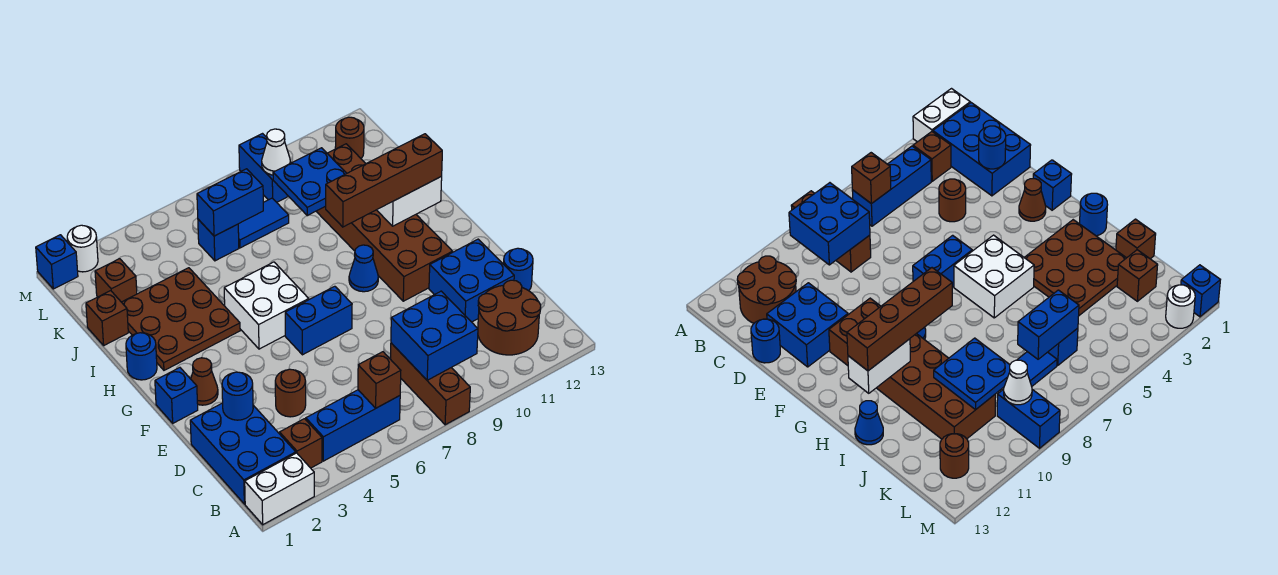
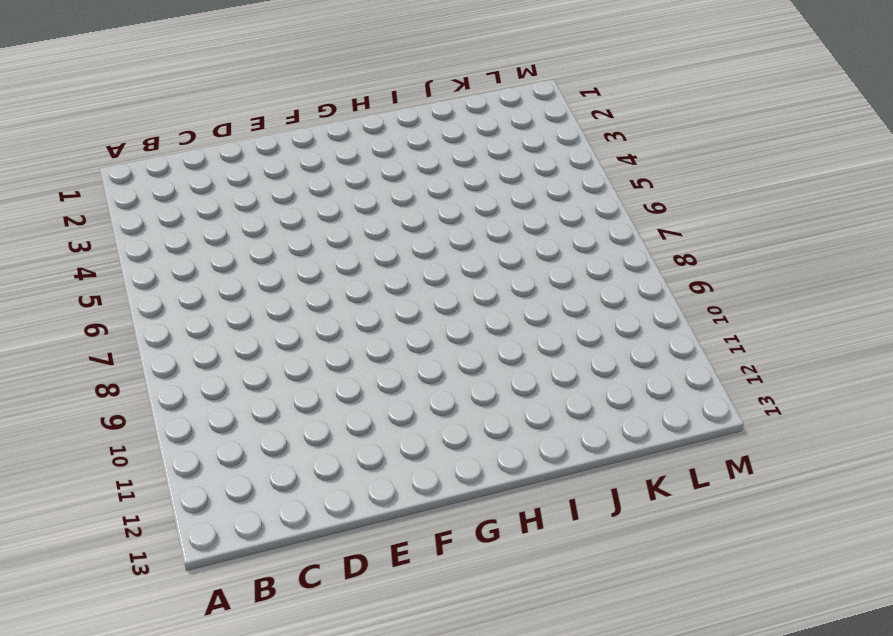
none -> white brick A1:A2 level 1
none -> brown brick A8:C8 level 1
none -> blue brick B1:D2 level 1
none -> brown brick B3 level 1

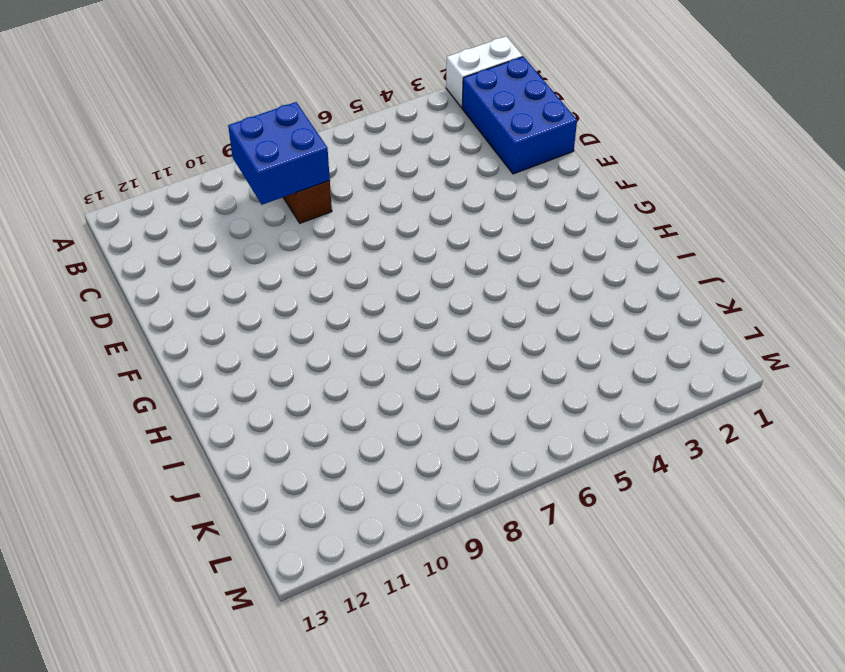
none -> brown brick B3 level 1
none -> blue brick B4:B6 level 1
none -> brown round brick B11:C12 level 1
none -> brown round brick D4 level 1

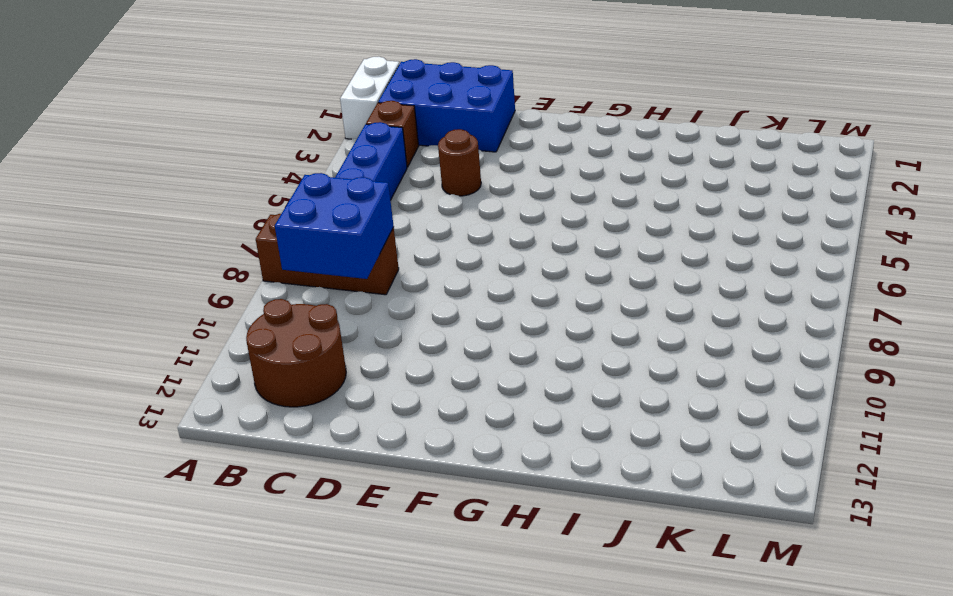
none -> blue brick D11:E12 level 1
none -> blue round brick D13 level 1
none -> blue brick F1 level 1
none -> brown cone F2 level 1

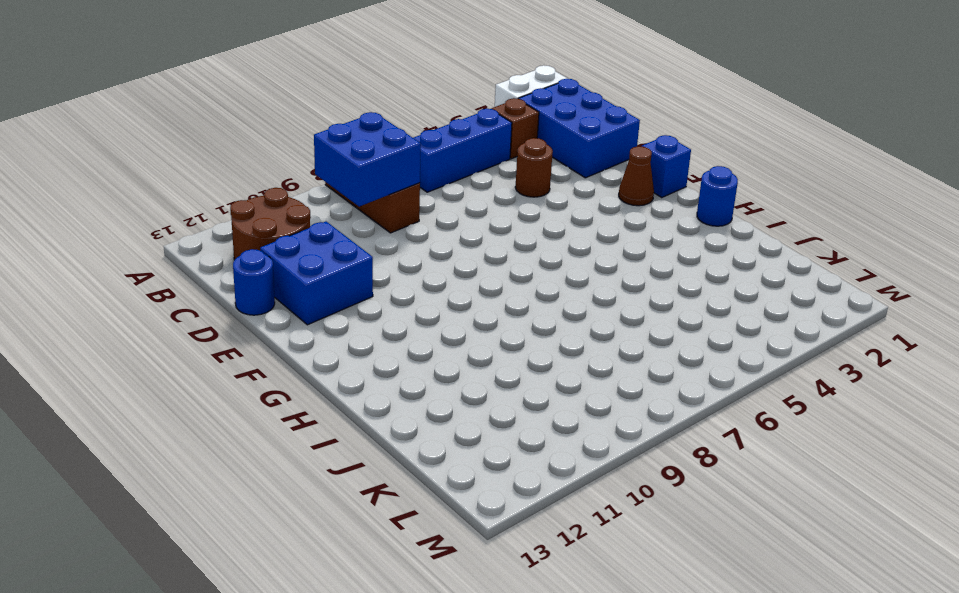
none -> blue brick F6:F7 level 1
none -> brown brick F10:K11 level 1
none -> white brick G5:H6 level 1
none -> blue cone G9 level 1

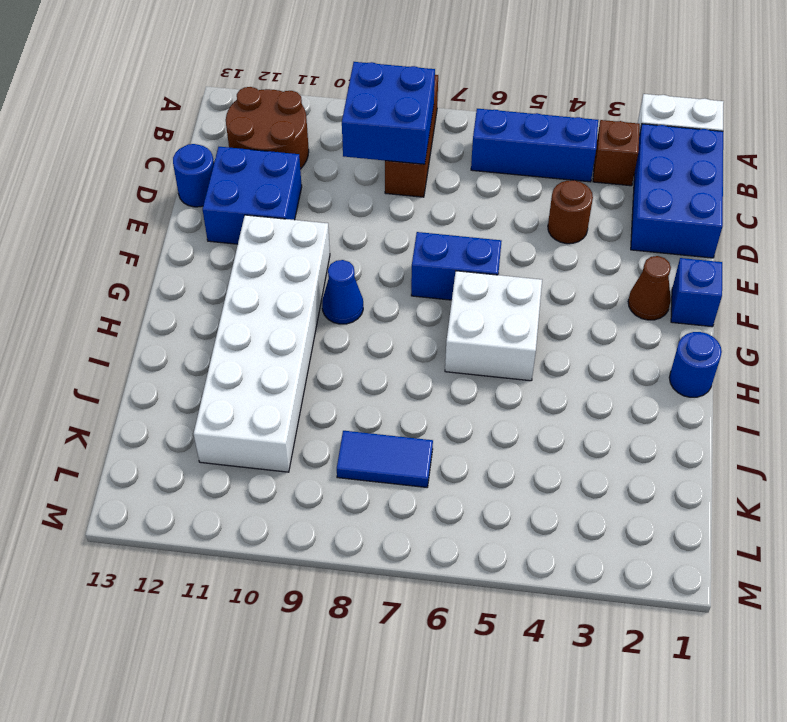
white brick F10:K11 level 1 -> brown brick F10:K11 level 1
none -> brown plate H2:J4 level 1
none -> blue cone I13 level 1
none -> brown brick J1 level 1
none -> brown brick K2 level 1

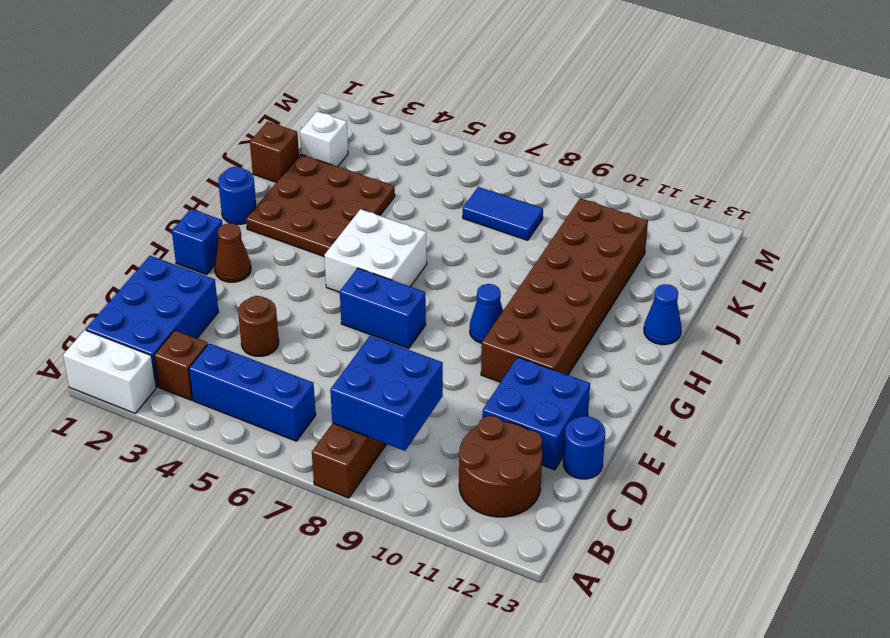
white brick K2 level 1 -> brown brick K2 level 1
none -> blue brick K6 level 1
none -> blue brick L9:M9 level 1
none -> brown round brick L12 level 1
none -> blue brick M1 level 1

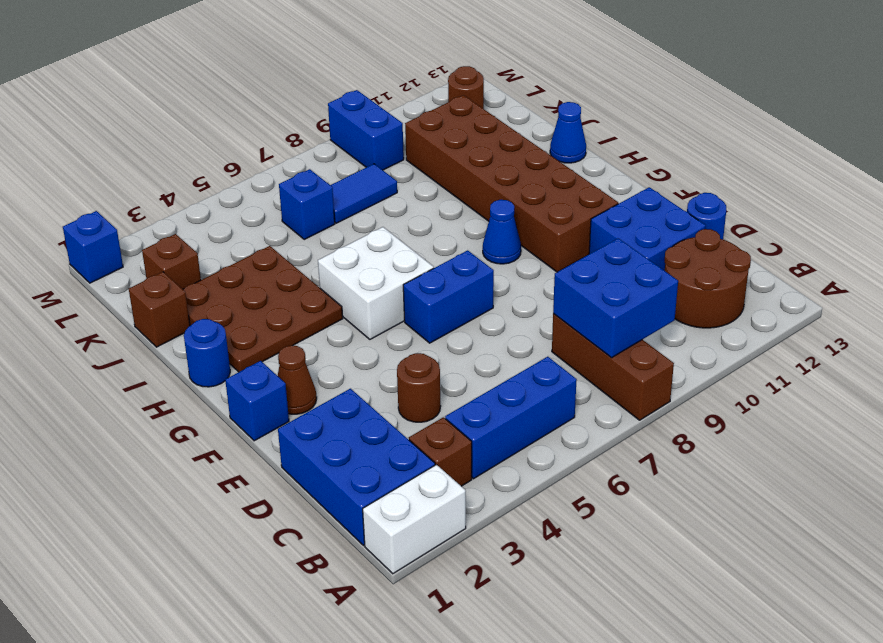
none -> white round brick M2 level 1
none -> brown brick B6 level 2
none -> blue round brick D2 level 2
none -> white brick H11:H12 level 2

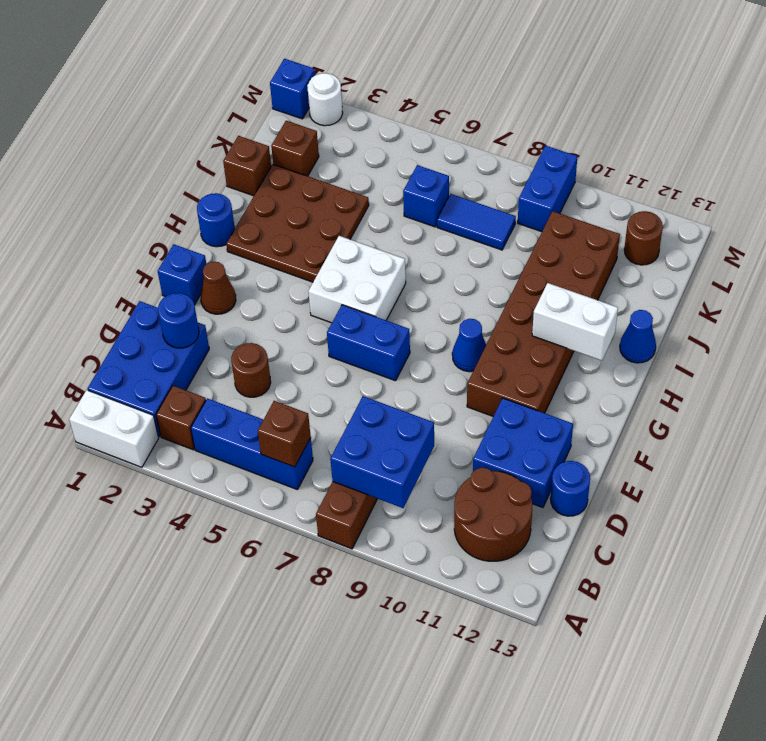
none -> blue plate J9:K10 level 2
none -> blue brick K6:K7 level 2
none -> white cone L9 level 2
none -> brown brick H9:H12 level 3

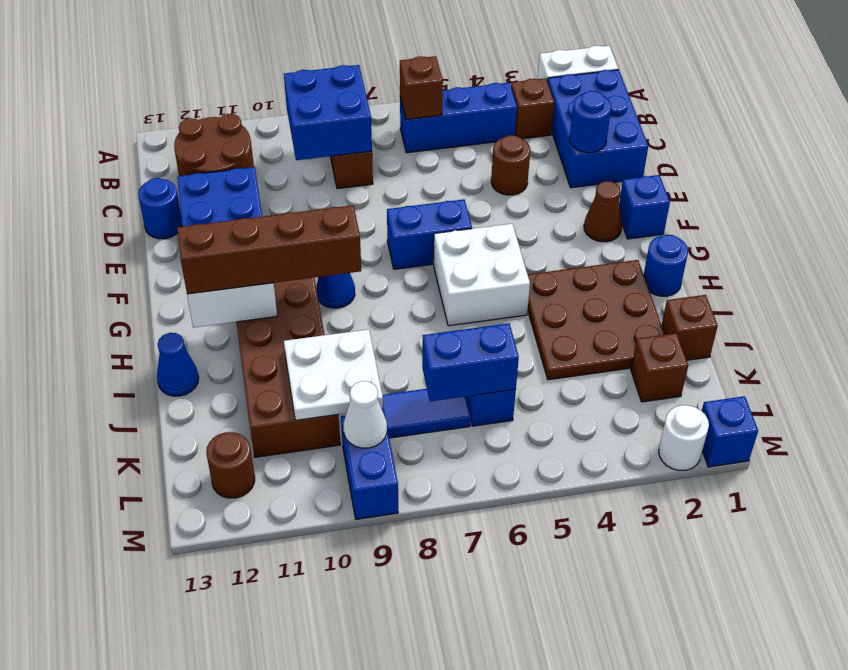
white plate J9:K10 level 2 -> blue plate J9:K10 level 2

